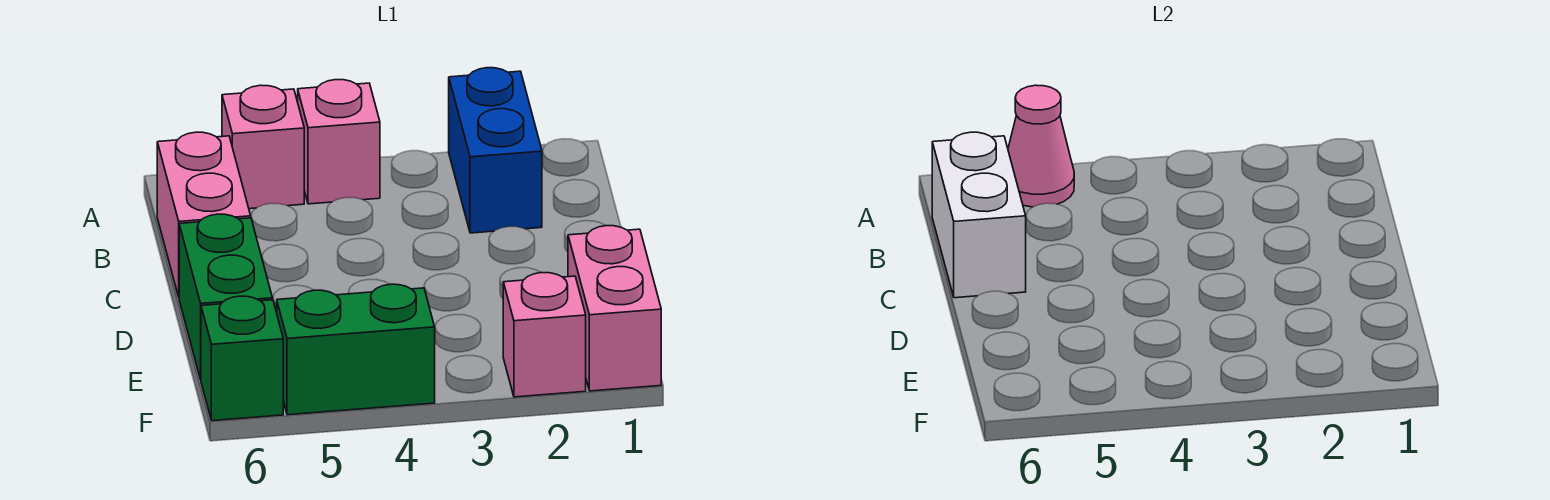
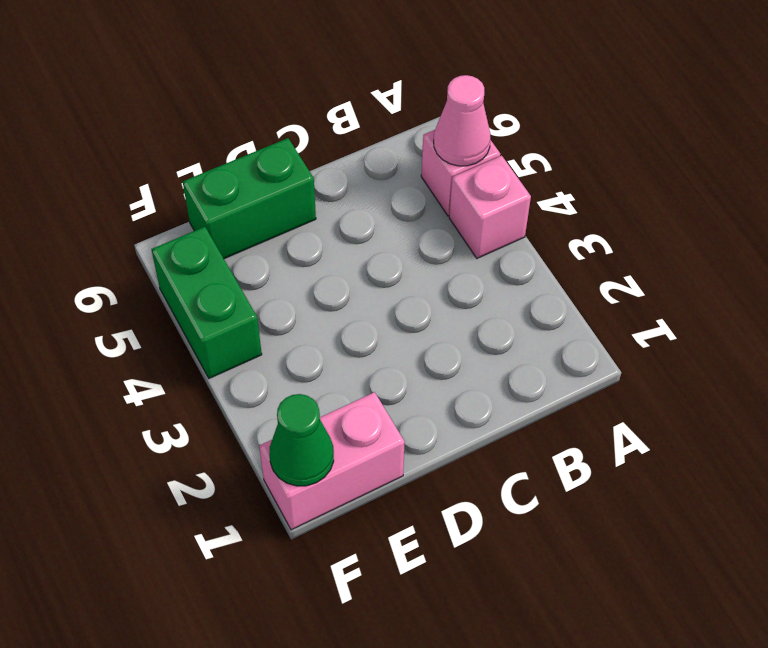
green cone F1 level 2 -> none
none -> blue brick A2:B2 level 1
none -> pink brick B6:C6 level 1

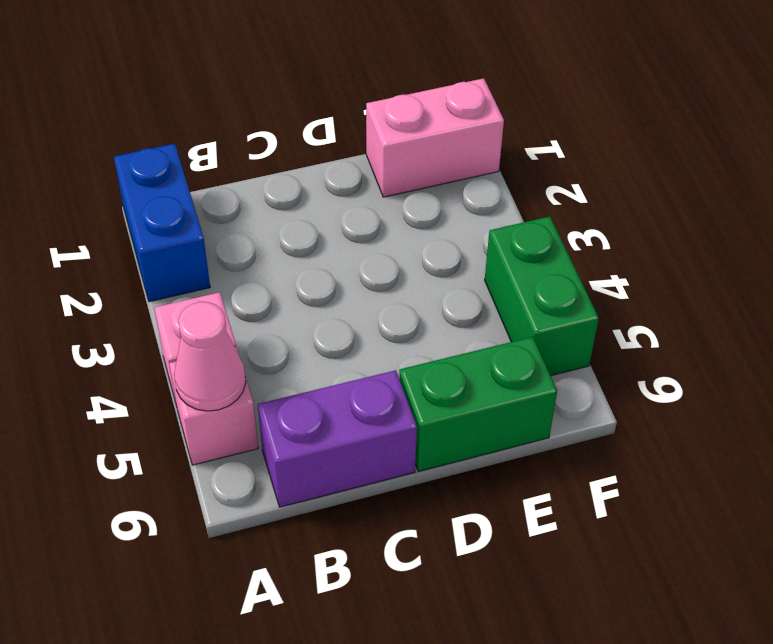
blue brick A1:A2 level 1 -> blue brick A2:B2 level 1
purple brick B6:C6 level 1 -> pink brick B6:C6 level 1
none -> pink brick F2 level 1
none -> green brick F6 level 1

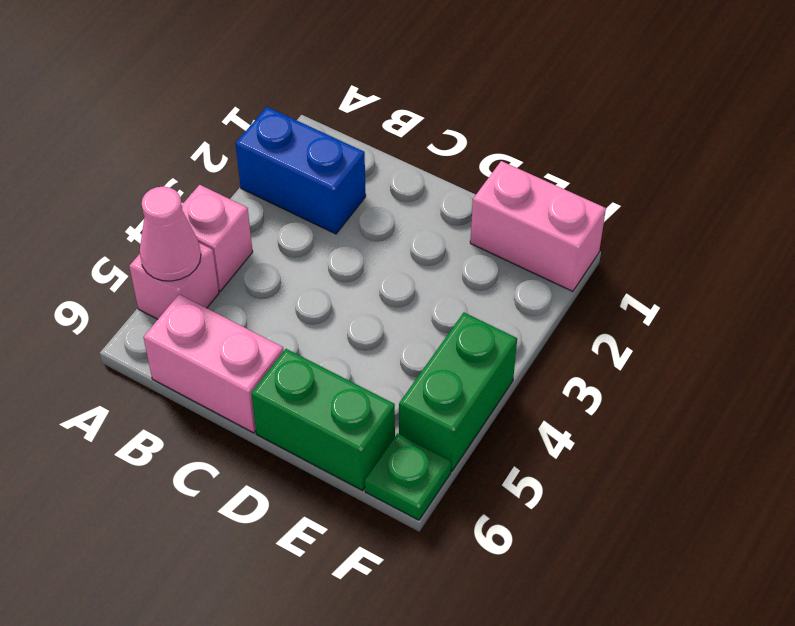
green plate F6 level 1 -> green brick F6 level 1
none -> pink brick F2 level 1
none -> white brick B6:C6 level 2

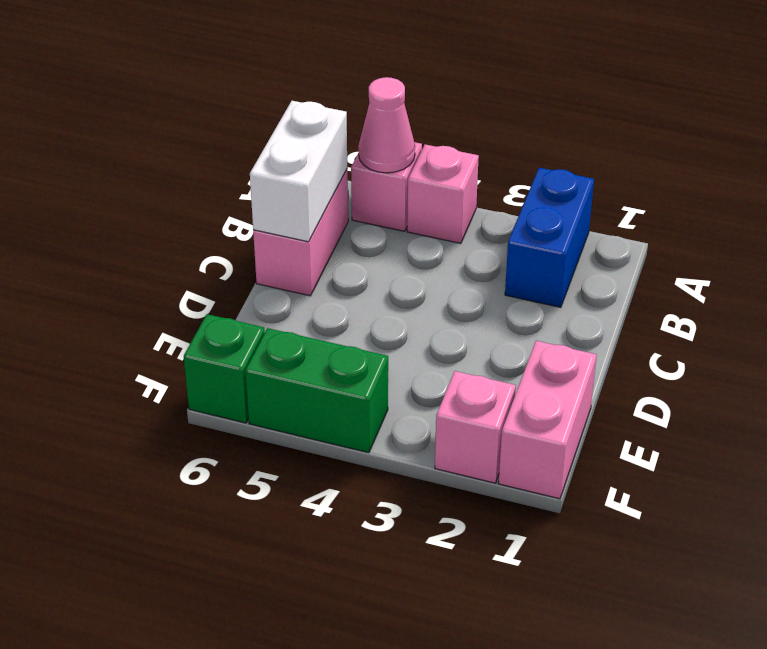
none -> green brick D6:E6 level 1

